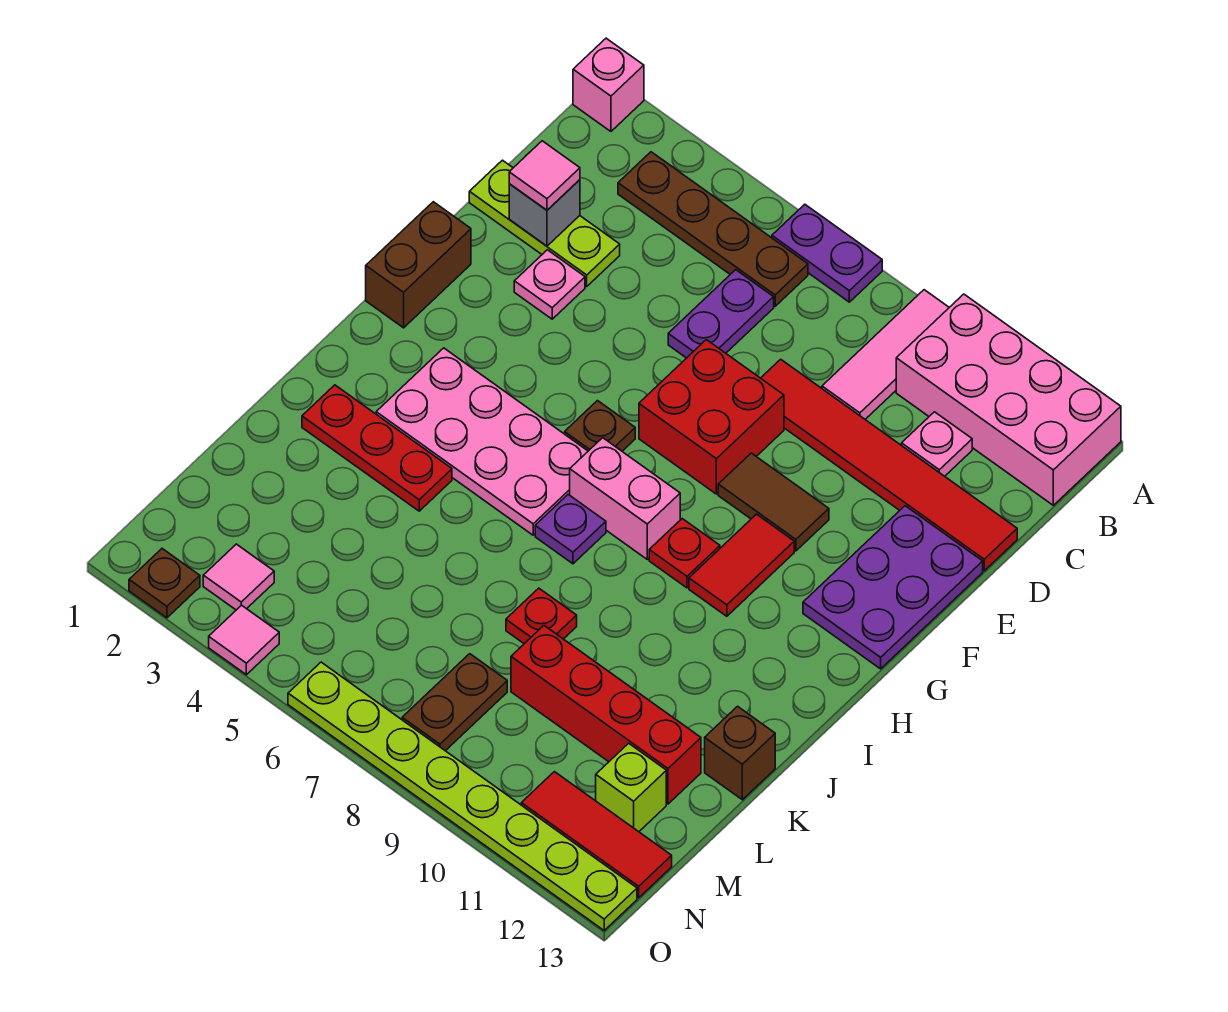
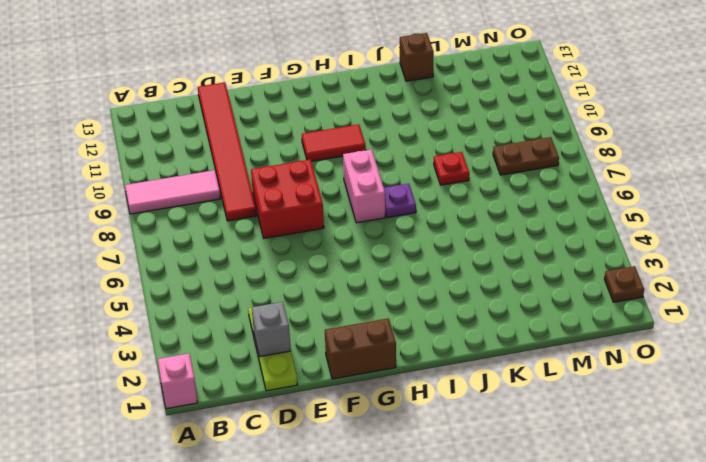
none -> purple plate A6:A7 level 1
none -> pink brick A10:B13 level 1
none -> brown plate B3:B6 level 1
none -> purple plate C6:D6 level 1

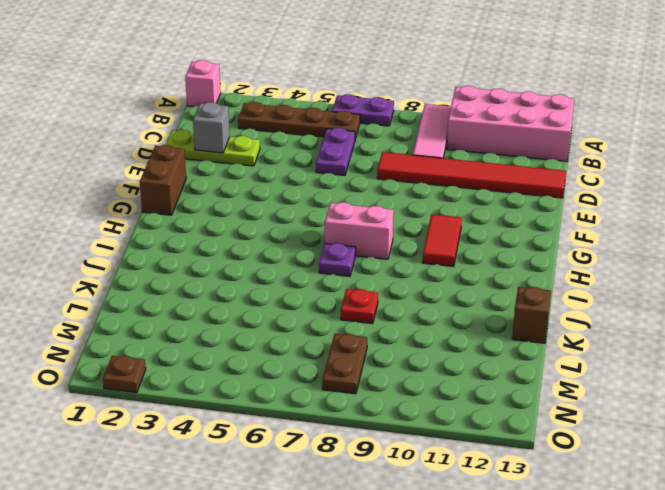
none -> pink plate C11 level 1
none -> pink plate E3 level 1
none -> red brick E7:F8 level 1
none -> purple plate E12:G13 level 1

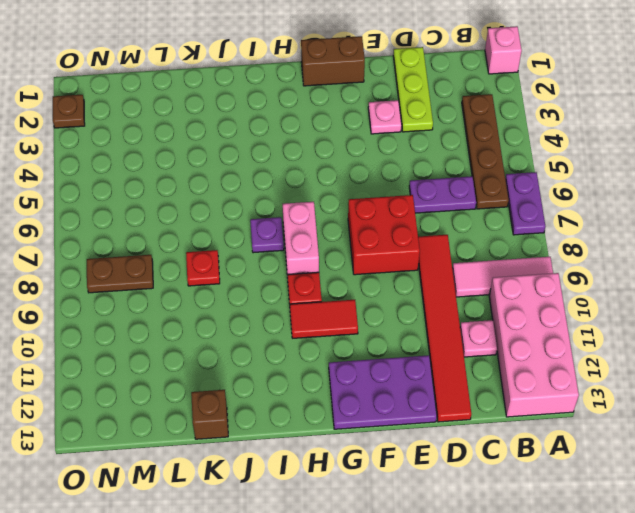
none -> brown tile F9:F10 level 1
none -> brown plate G6 level 1
none -> pink plate H3:I6 level 1
none -> red plate J2:J4 level 1

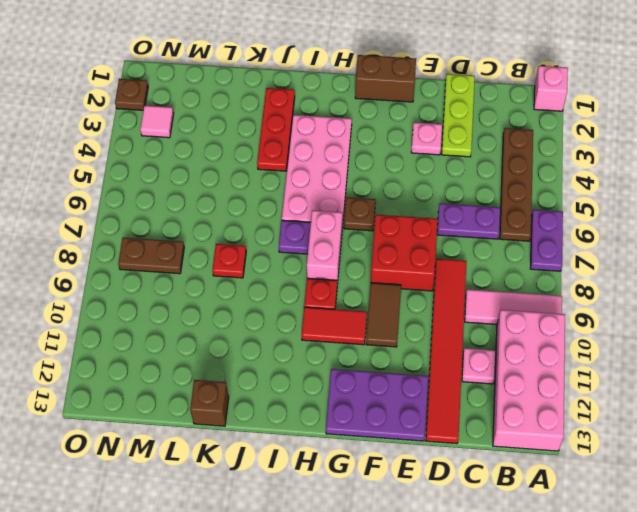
none -> red brick L9:L12 level 1
none -> lime brick M12 level 1
none -> red tile N11:N13 level 1
none -> pink tile O4 level 1

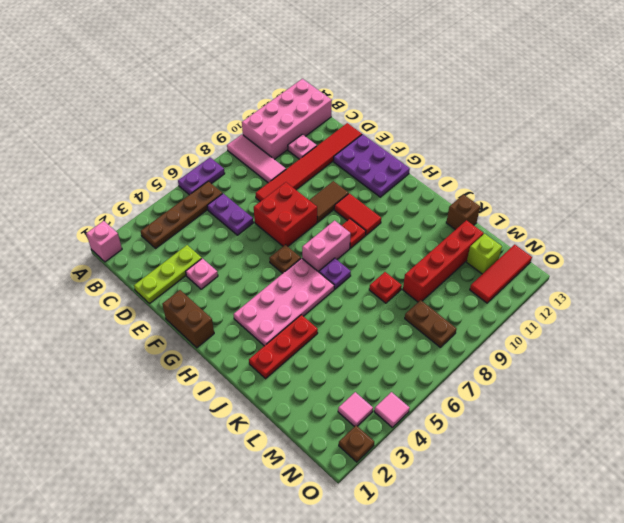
none -> lime plate O6:O13 level 1
none -> grey brick D2 level 2
none -> pink tile D2 level 3

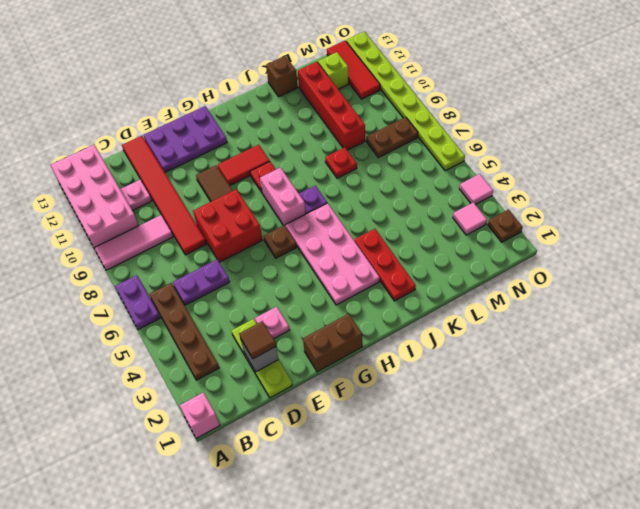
brown tile D2 level 3 -> pink tile D2 level 3

